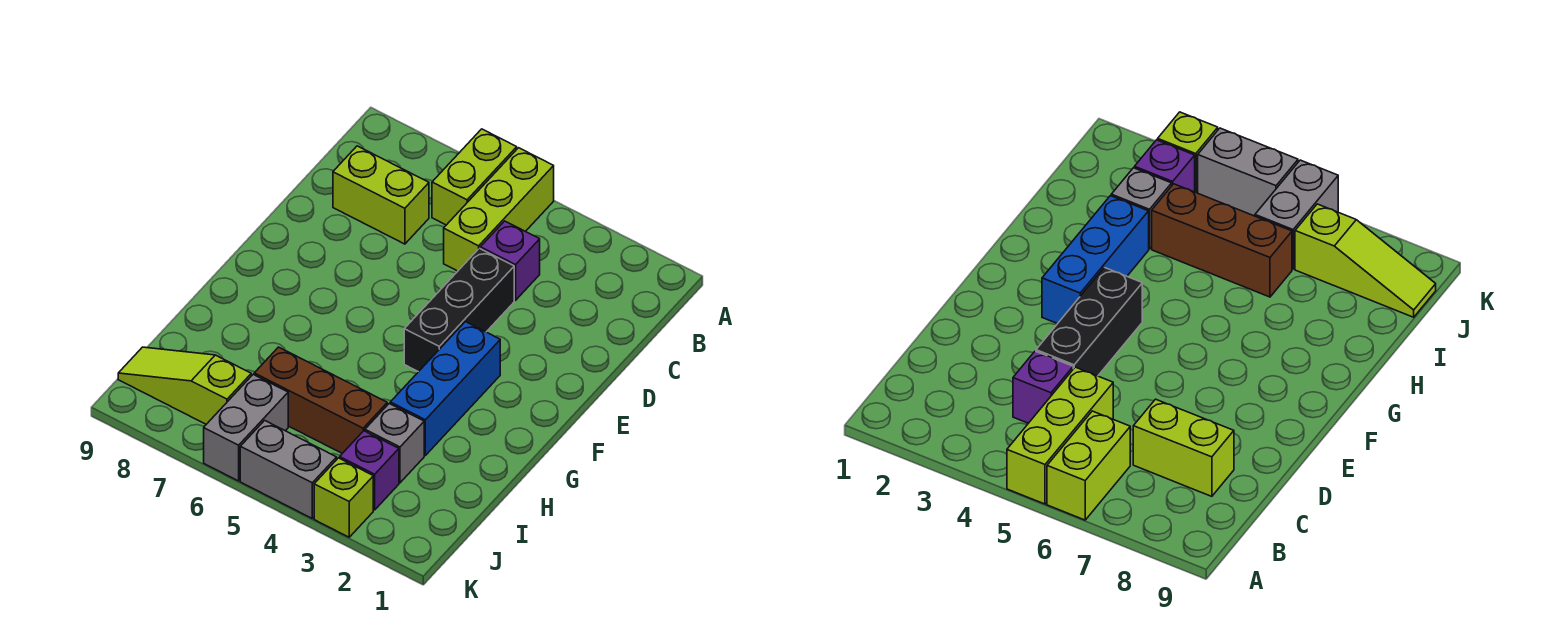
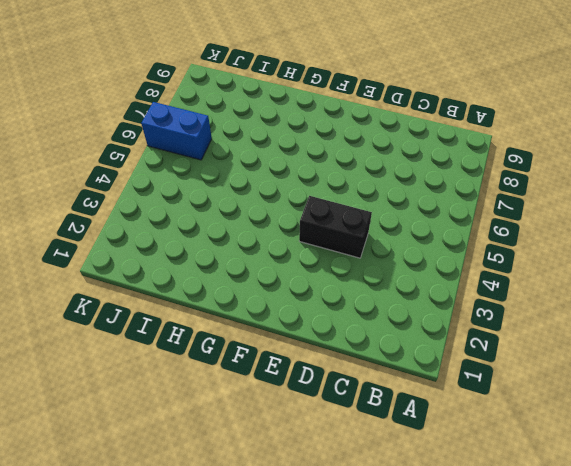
black brick D4:E4 level 1 -> black brick D4:F4 level 1
blue brick J6:K6 level 1 -> grey brick J6:K6 level 1
none -> lime brick A5:C5 level 1
none -> lime brick A6:B6 level 1
none -> purple brick C4 level 1

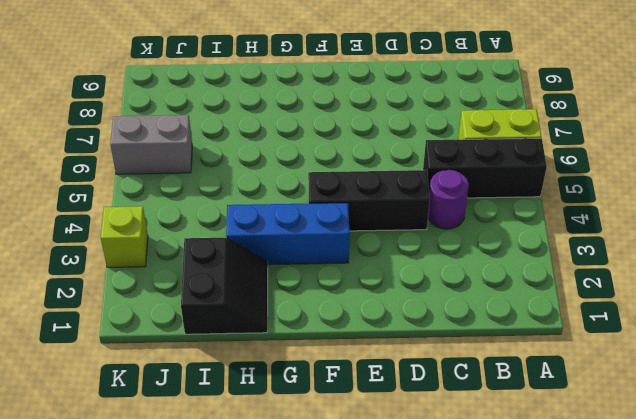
black brick A5:C5 level 1 -> lime brick A5:C5 level 1
purple round brick C4 level 1 -> purple brick C4 level 1
black slope H1:I2 level 1 top I -> none
none -> lime brick C7:C8 level 1
none -> grey brick I3 level 1
none -> brown brick I4:I6 level 1

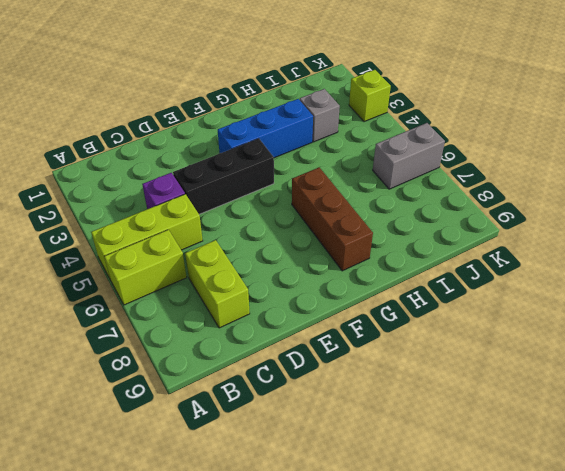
brown brick G6:G8 level 1 -> brown brick I4:I6 level 1
none -> purple brick J3 level 1
none -> lime slope J7:J9 level 1 top 7
none -> grey brick K4:K5 level 1

